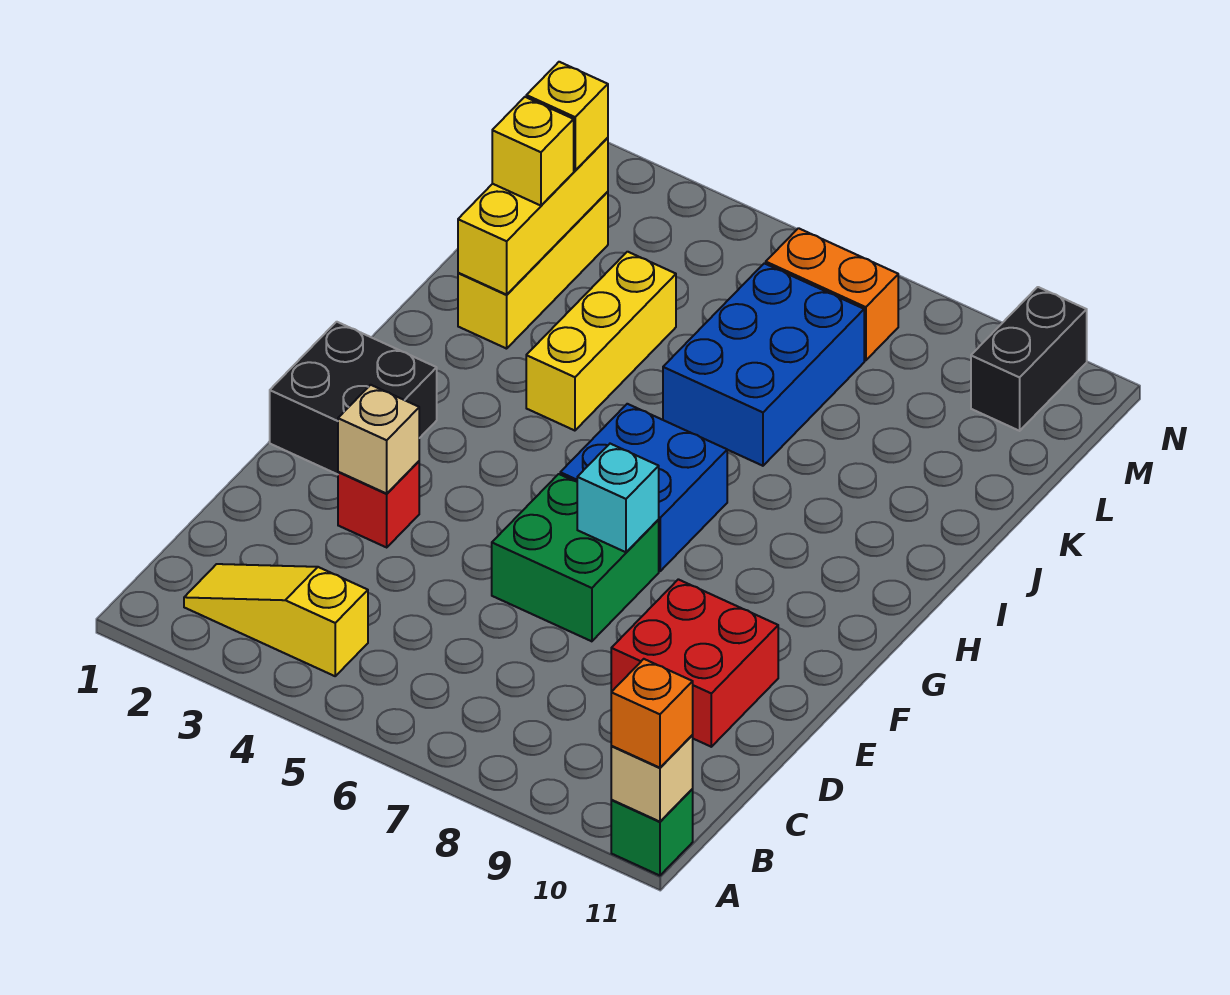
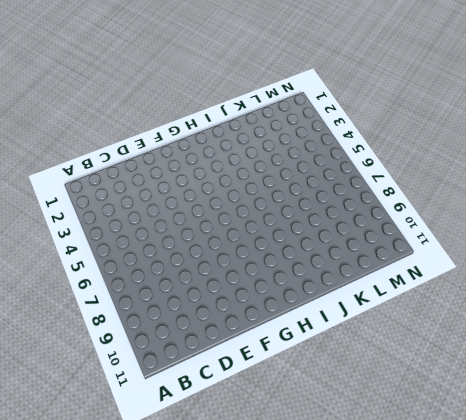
none -> green brick A11 level 1
none -> yellow slope B2:B4 level 1 top 4
none -> red brick D9:E10 level 1

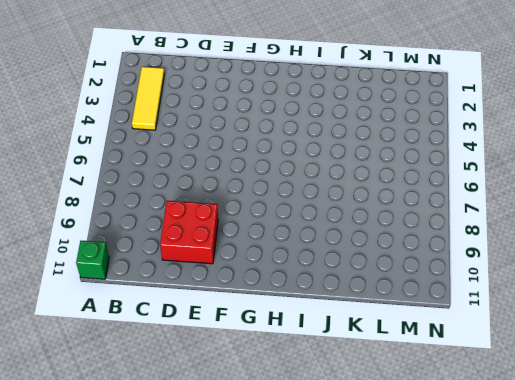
yellow tile B2:B4 level 1 -> yellow slope B2:B4 level 1 top 4
none -> red brick E3 level 1
none -> green brick E6:F7 level 1
none -> black brick F1:G2 level 1

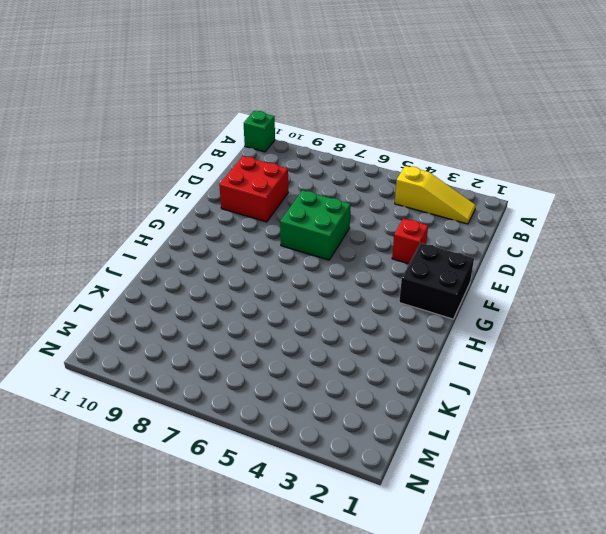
none -> blue brick G6:H7 level 1
none -> yellow brick I4:K4 level 1
none -> yellow brick J2:L2 level 1

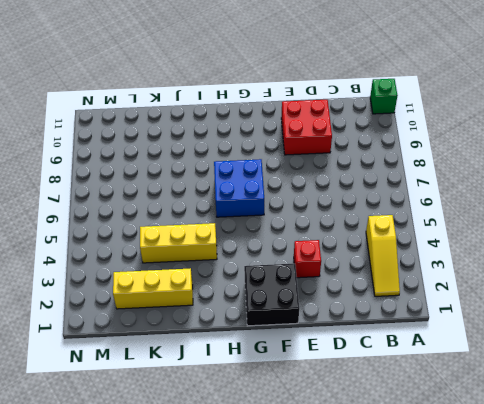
none -> green brick E6:F7 level 1
none -> blue brick J6:L7 level 1
none -> orange brick M6:M7 level 1

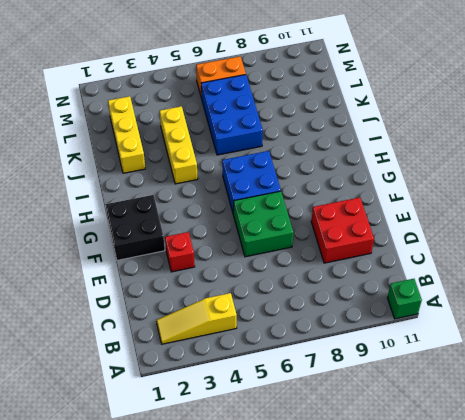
none -> black brick M10:N10 level 1
none -> tan brick A11 level 2
none -> tan brick E3 level 2

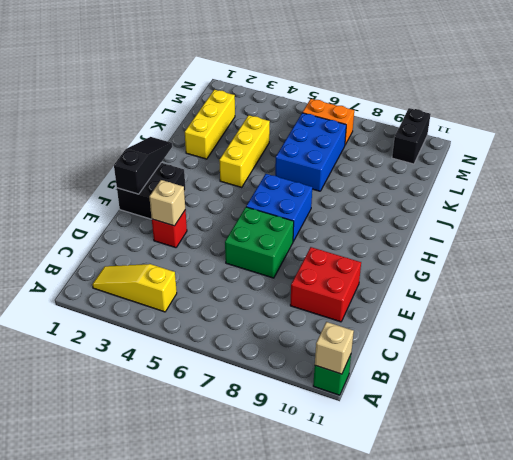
black slope F1:H1 level 2 top F -> none
none -> cyan brick F7 level 2
none -> yellow brick J2:L2 level 2
none -> orange brick A11 level 3

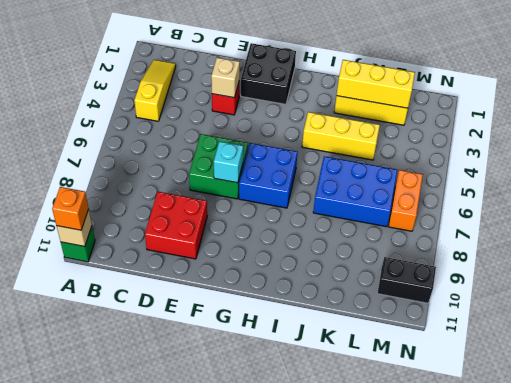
none -> yellow brick K2 level 3
none -> yellow brick L2 level 3

